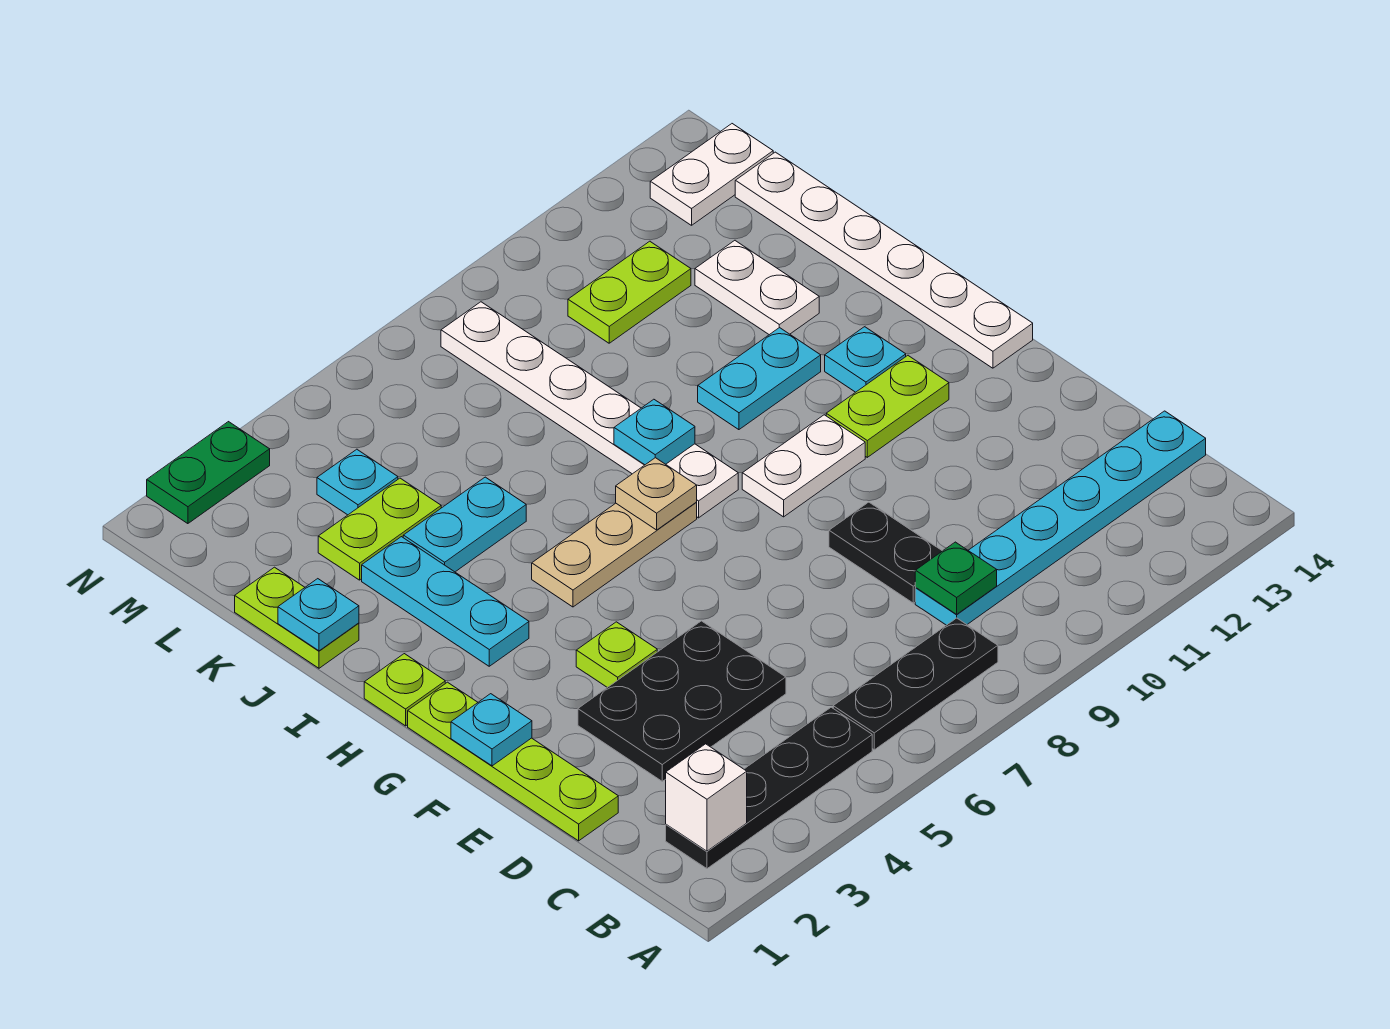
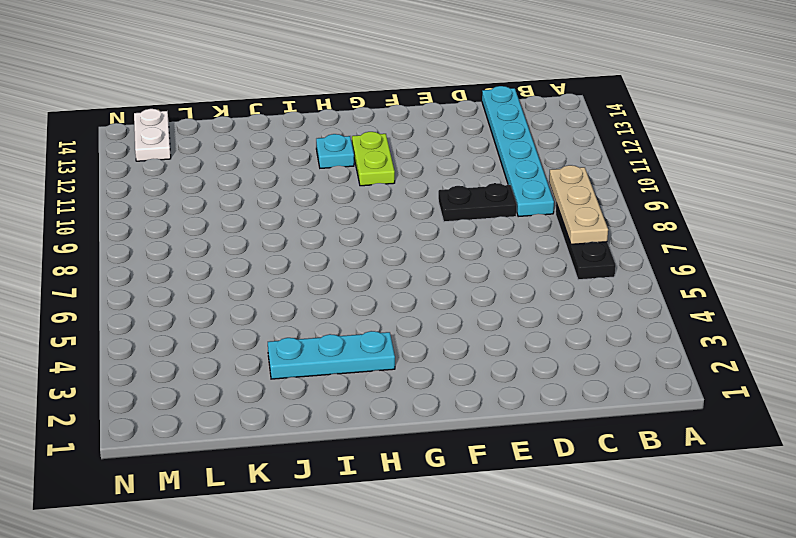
tan plate B7:B9 level 2 -> tan plate H5:H7 level 1
none -> black plate B2:B5 level 1
none -> lime plate D1:G1 level 1
none -> black plate D3:E5 level 1
none -> lime plate F4 level 1

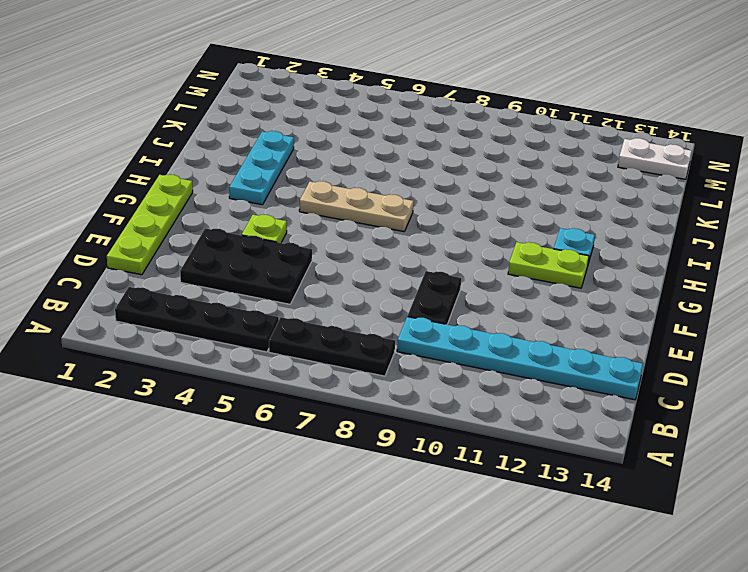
none -> white plate G9:G10 level 1
none -> white plate G14:L14 level 1
none -> lime plate H1 level 1
none -> white plate H8:M8 level 1

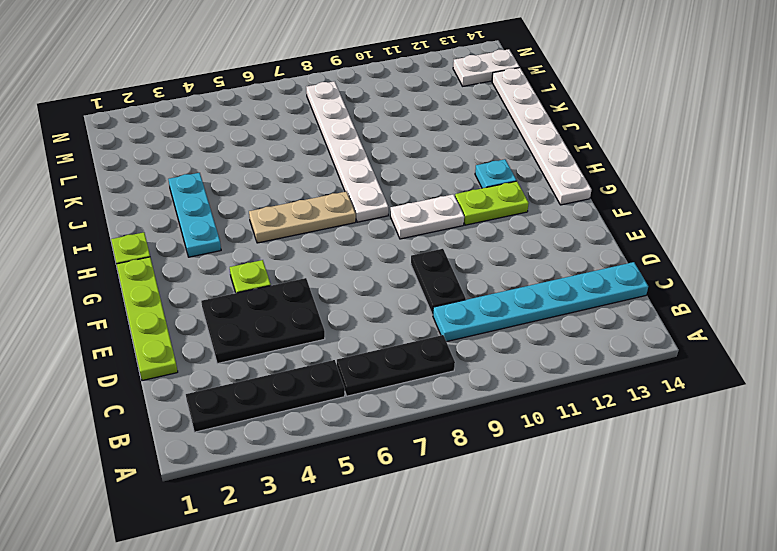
none -> cyan plate I10:I11 level 1
none -> lime plate J1:K1 level 1
none -> cyan plate J4:J5 level 1
none -> white plate J12:K12 level 1

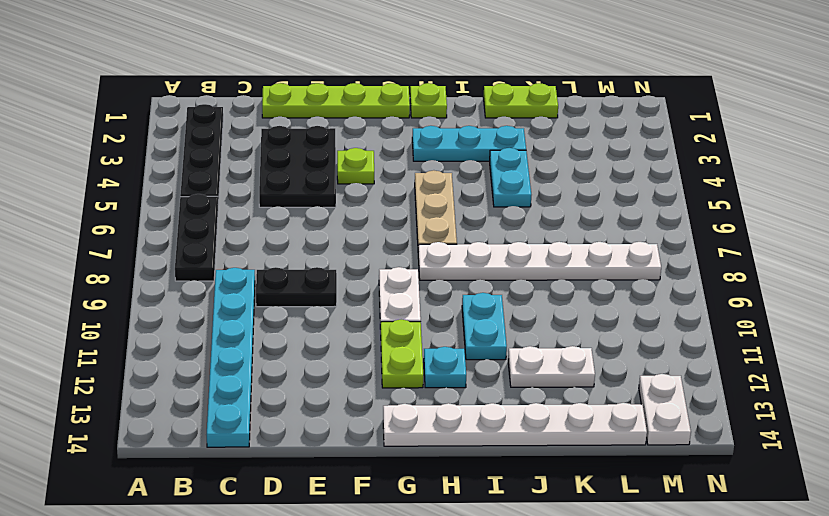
none -> lime plate K3:K4 level 1
none -> cyan plate L4 level 1
none -> lime plate L10:L11 level 1
none -> green plate N2:N3 level 1

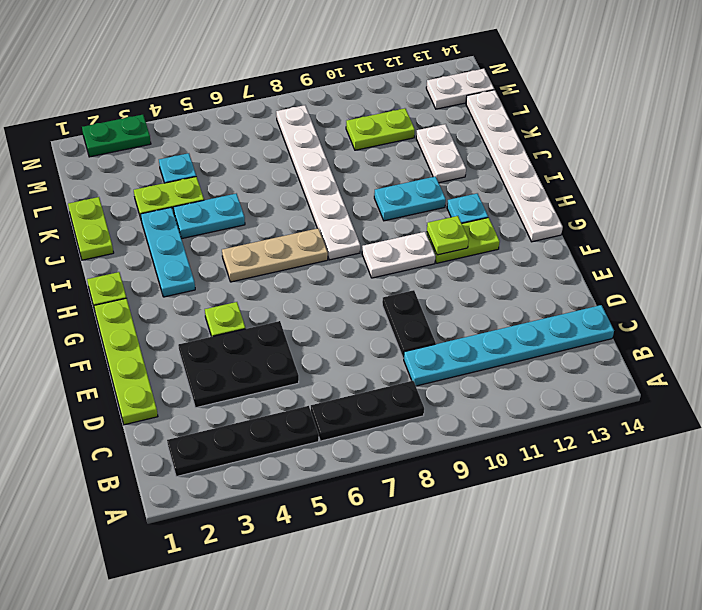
lime plate G11 level 2 -> none
none -> white brick B2 level 2
none -> green plate C9 level 2
none -> cyan plate F1 level 2
none -> tan plate H7 level 2

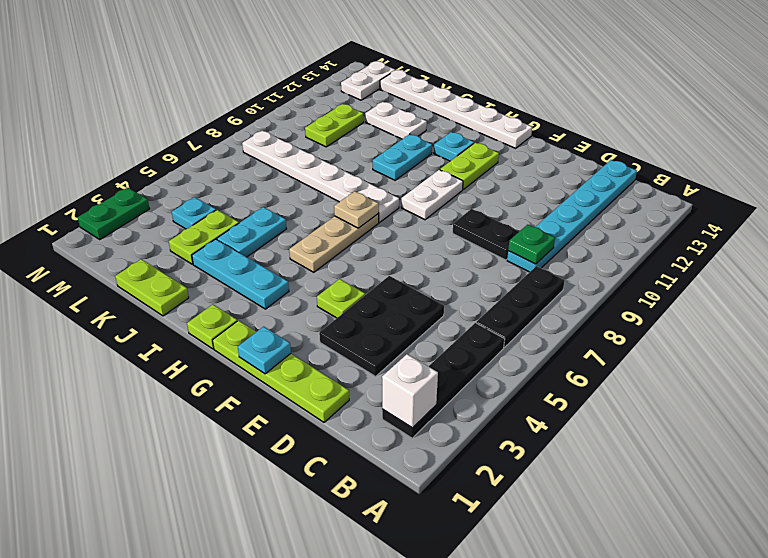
none -> cyan plate I8 level 2
none -> cyan plate J1 level 2

